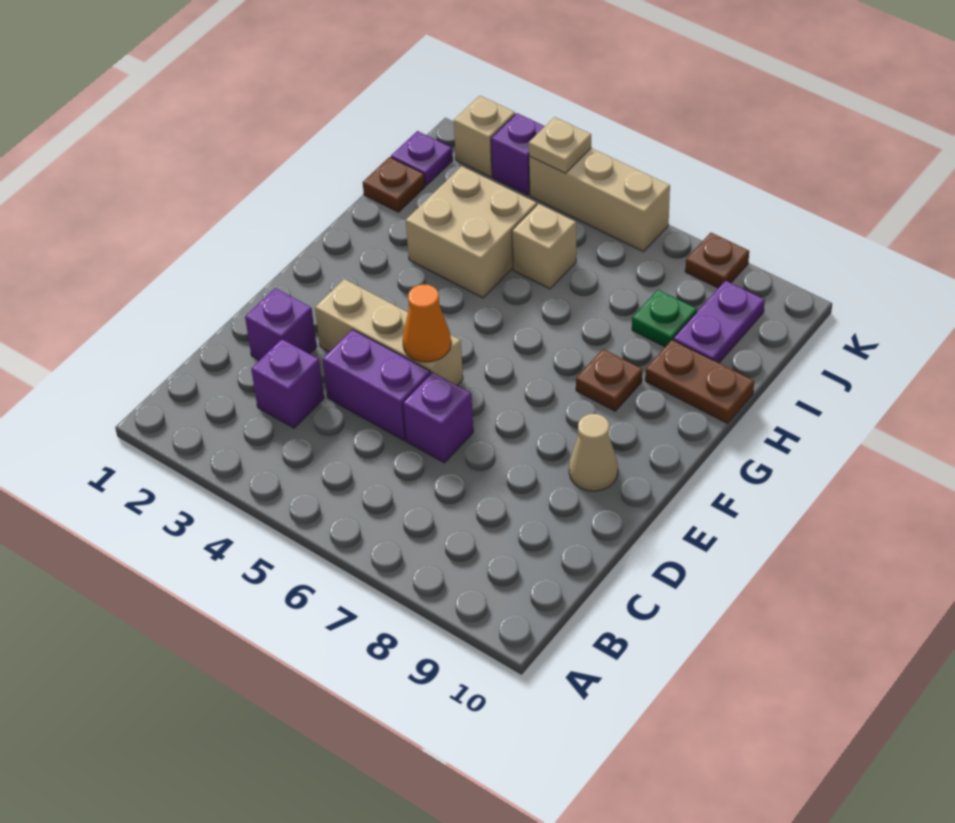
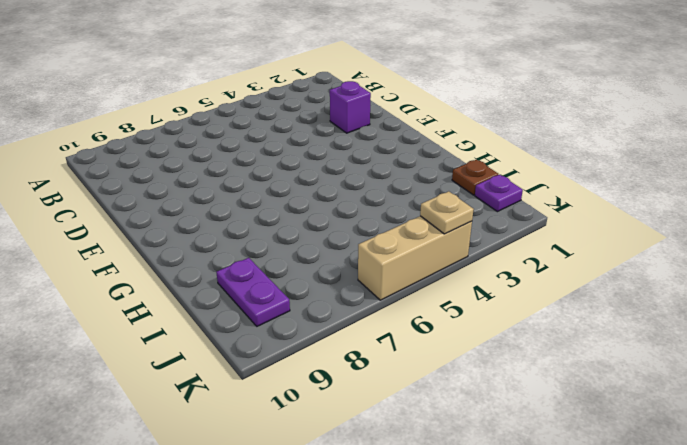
none -> purple brick C3 level 1
none -> purple brick D4:D5 level 1
none -> purple brick D6 level 1

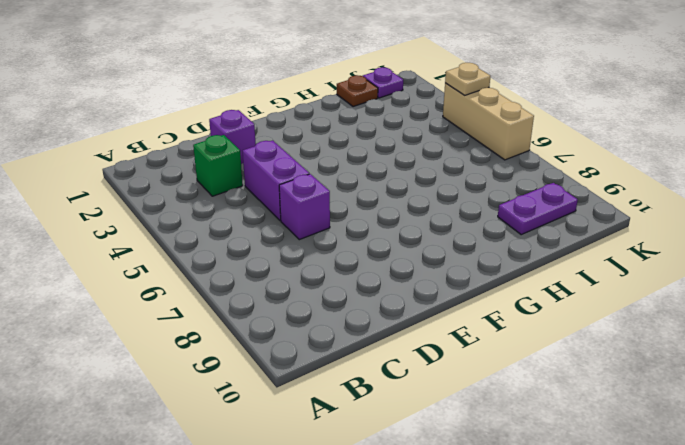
green brick C3 level 1 -> purple brick C3 level 1
none -> tan brick E3:E5 level 1
none -> tan cone E9 level 1
none -> brown plate G8 level 1

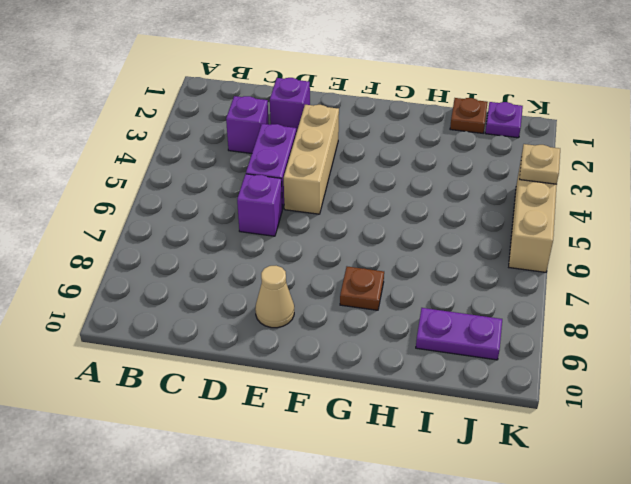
none -> tan brick H3:I4 level 1
none -> brown plate H9:H10 level 1
none -> tan brick I5 level 1

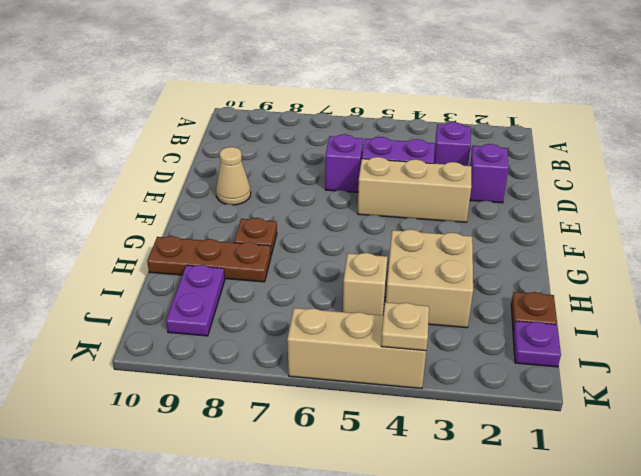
brown plate H8:H10 level 1 -> brown plate H9:H10 level 1
none -> green plate I8 level 1
none -> tan brick K2 level 1
none -> purple brick K3 level 1

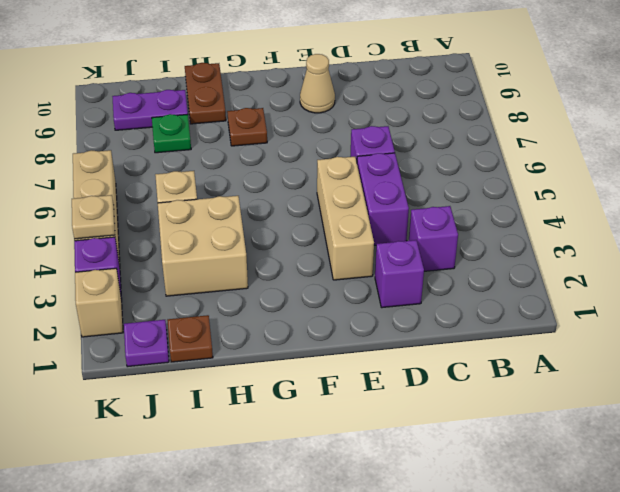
none -> brown plate K8 level 1
none -> orange cone E5 level 2

